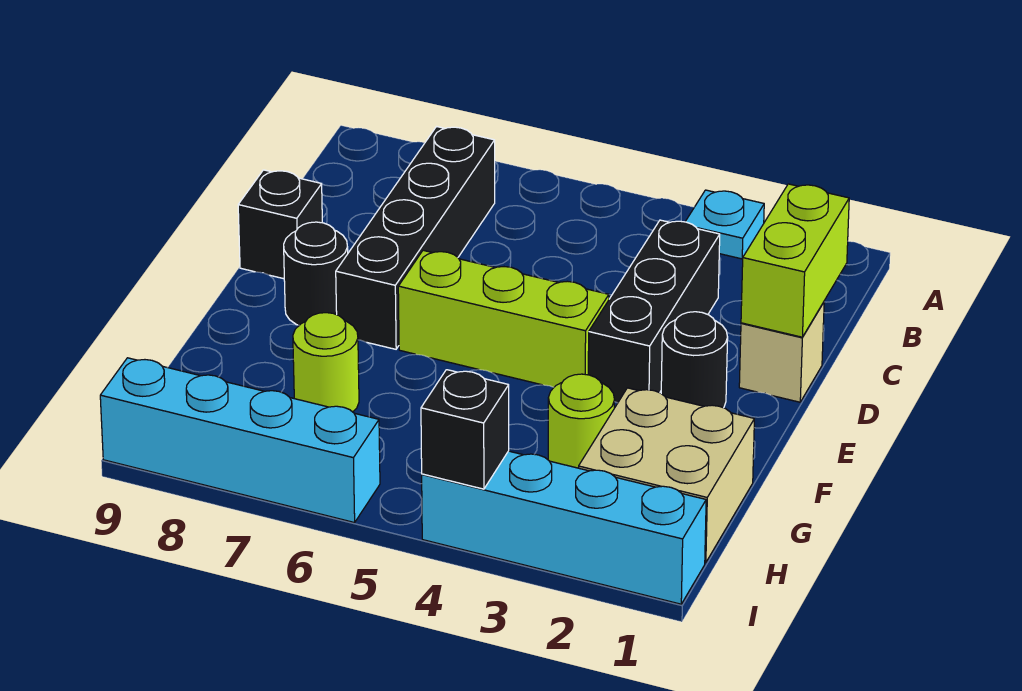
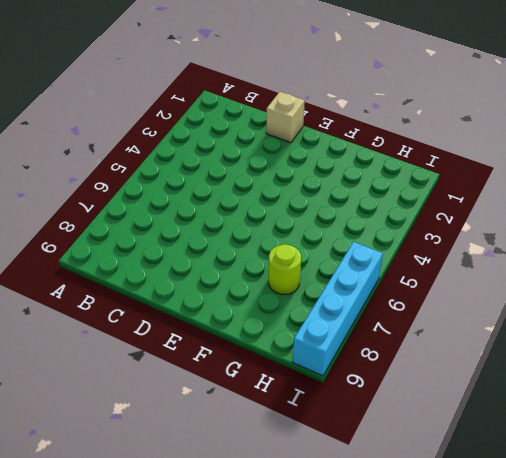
none -> cyan plate A3 level 1
none -> black brick B7:E7 level 1
none -> black brick C3:E3 level 1

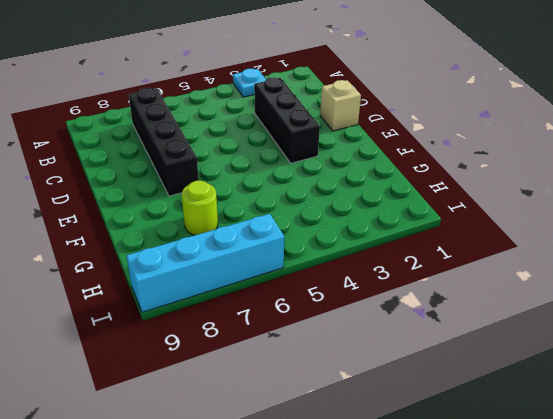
none -> black brick D9 level 1
none -> black round brick E2 level 1
none -> lime brick E4:E6 level 1

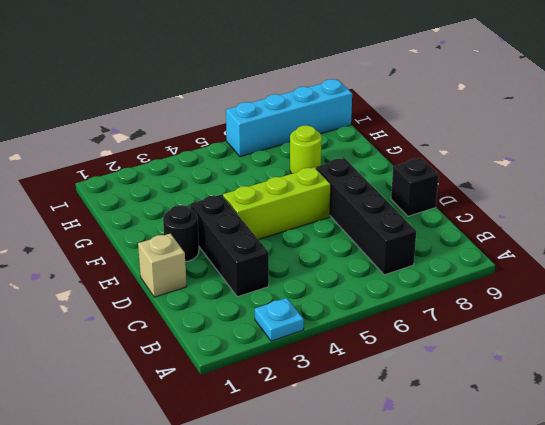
none -> black round brick E8 level 1
none -> tan brick G1:H2 level 1
none -> lime round brick G3 level 1

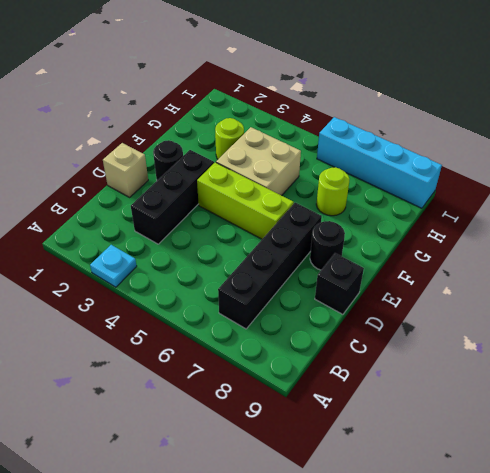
tan brick F4:G5 level 1 -> tan brick G1:H2 level 1
none -> cyan brick I1:I4 level 1
none -> lime brick C1:D1 level 2
none -> black brick I4 level 2

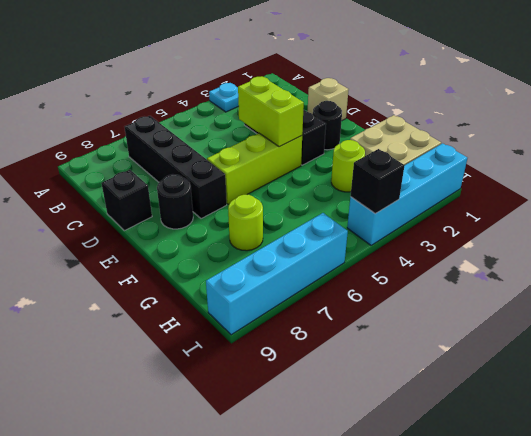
lime brick D4:E4 level 2 -> lime brick C1:D1 level 2

